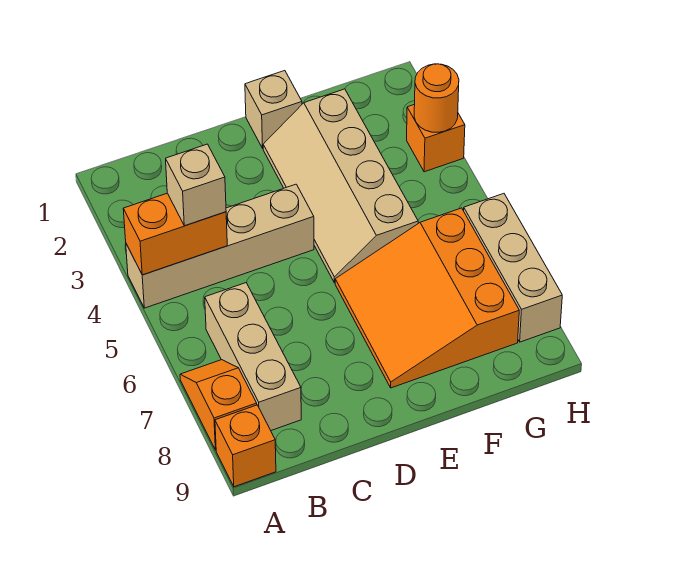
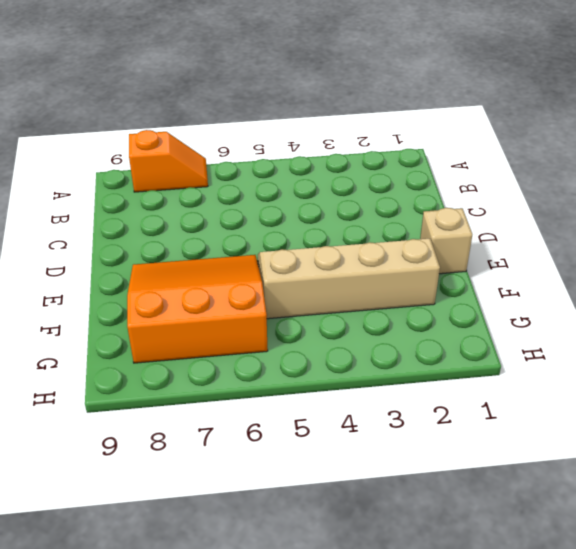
none -> tan brick A4:D4 level 1
none -> orange brick A9 level 1
none -> tan brick B6:B8 level 1

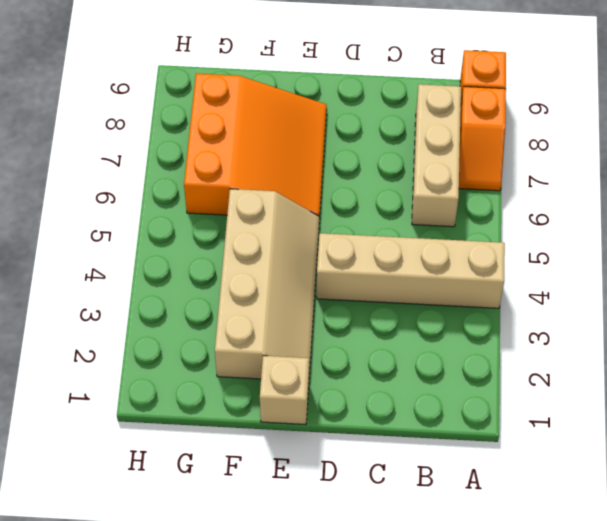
none -> orange brick H3 level 1
none -> tan brick H6:H8 level 1
none -> orange brick A4:B4 level 2

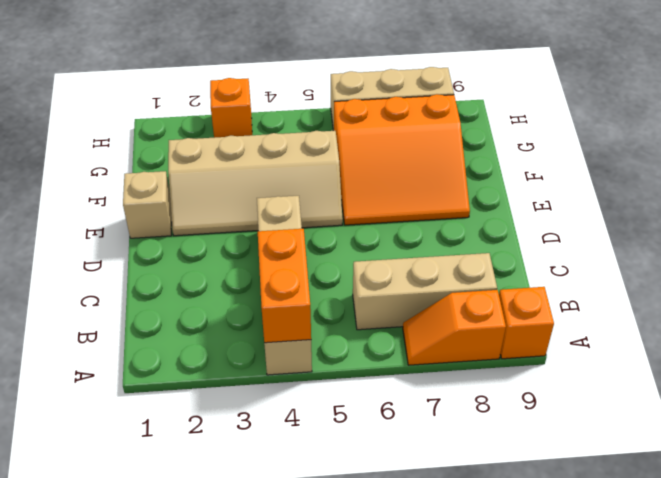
none -> orange round brick H3 level 2
none -> tan brick B4 level 3

